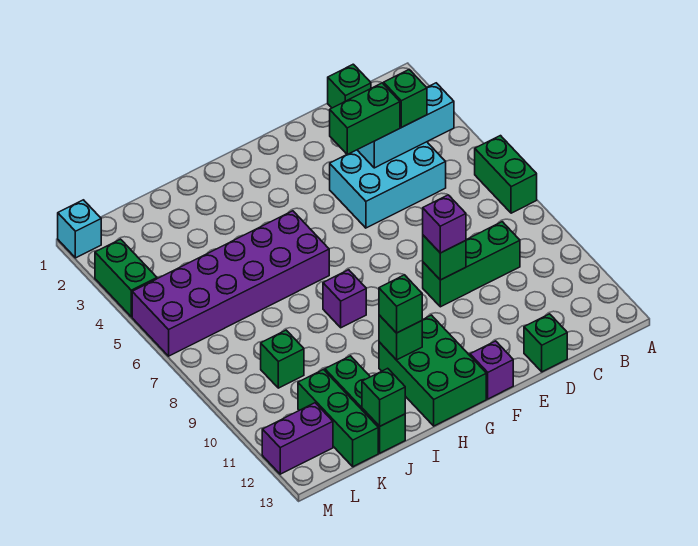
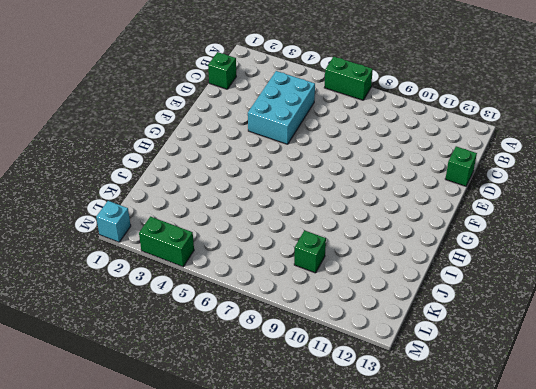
none -> green brick C9:E9 level 1
none -> purple brick F13 level 1
none -> green brick G11:H13 level 1

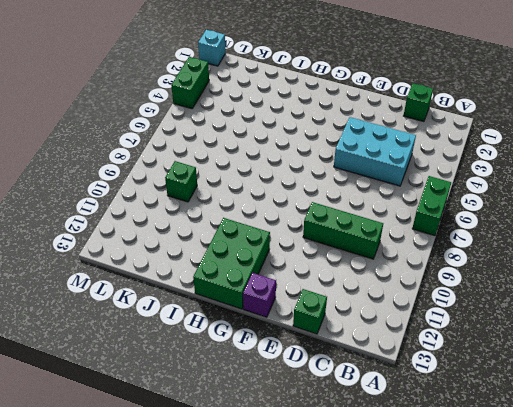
none -> purple brick H5:M6 level 1
none -> purple brick H8 level 1
none -> green brick J11:J13 level 1

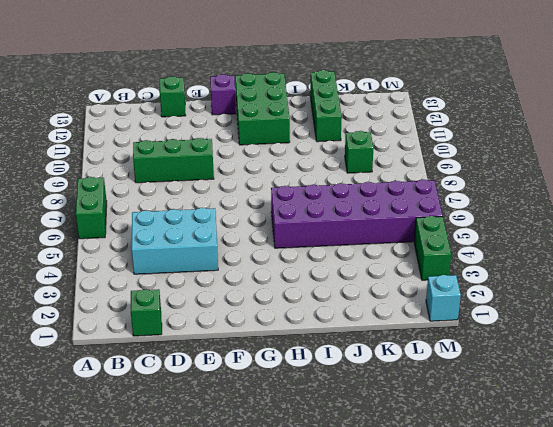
none -> purple brick H8 level 1
none -> green brick K11:K13 level 1
none -> purple brick L12:M12 level 1

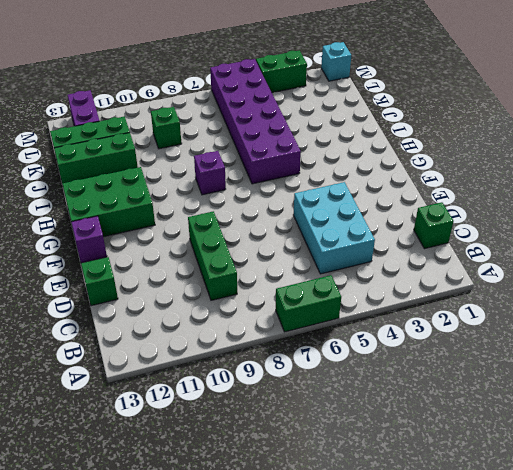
none -> cyan brick B4:D4 level 2
none -> green brick E9 level 2
none -> green brick H11 level 2

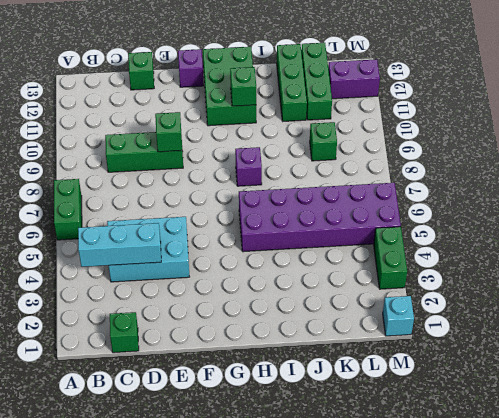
none -> green brick J13 level 2
none -> green brick C4 level 3
none -> green brick D4:E4 level 3

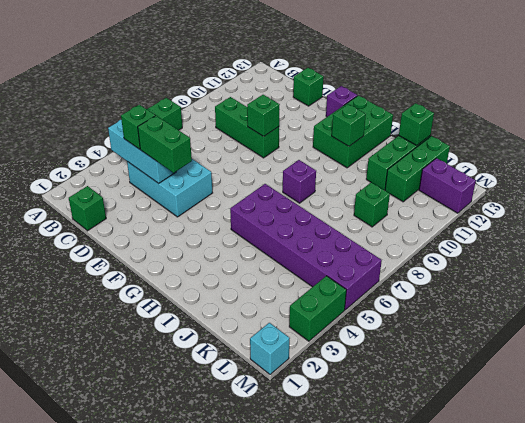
none -> purple brick E9 level 3
none -> green brick H11 level 3

